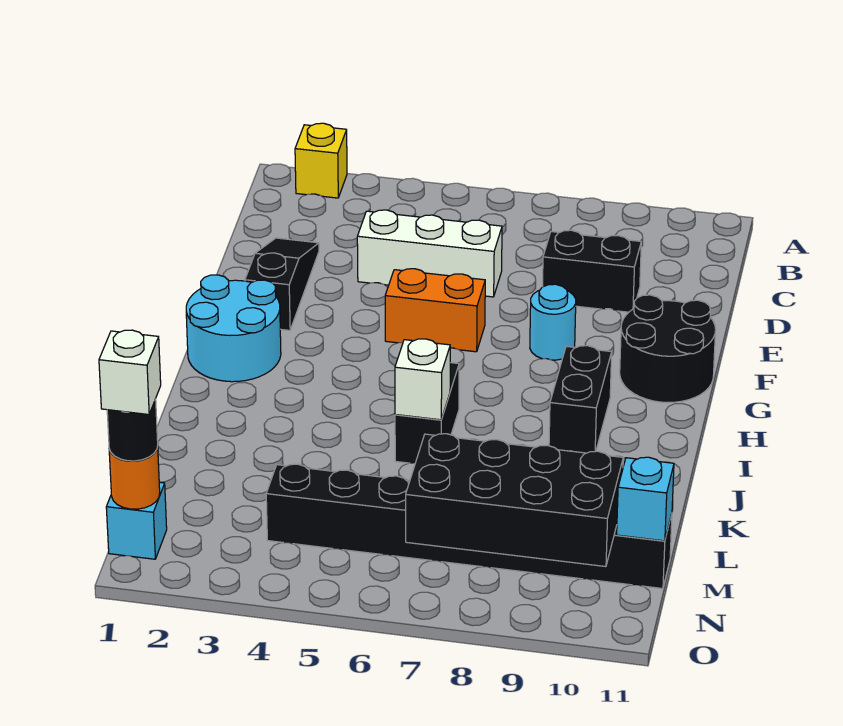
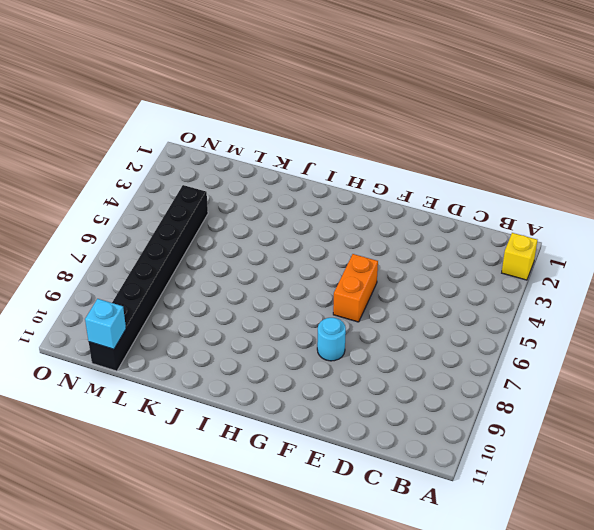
none -> black slope D2:F2 level 1 top F
none -> white brick D4:D6 level 1
none -> black brick D8:D9 level 1

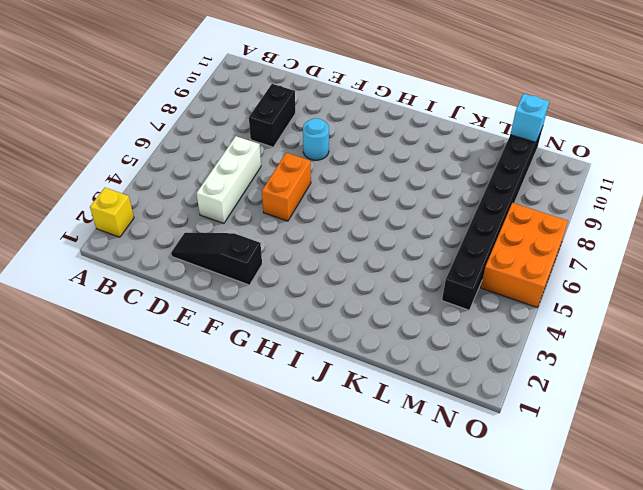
orange brick N5:O7 level 1 -> none
none -> black round brick F10:G11 level 1
none -> cyan round brick G1:H2 level 1
none -> black brick H9:I9 level 1

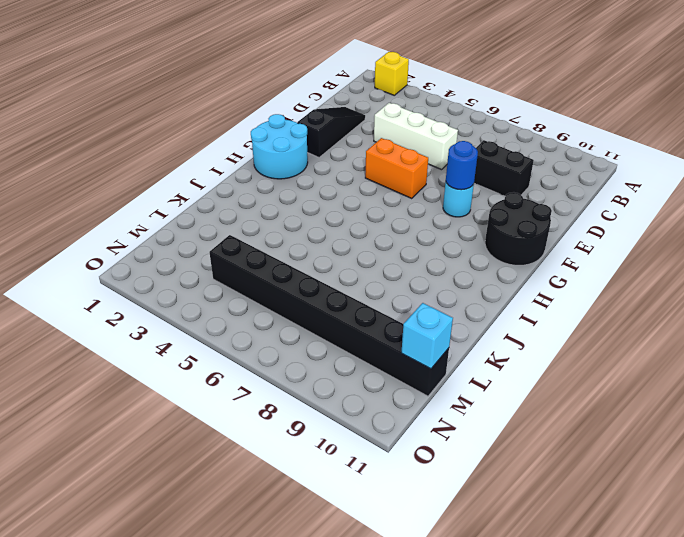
blue round brick F8 level 2 -> none
none -> black brick H9:I9 level 1
none -> black brick I6:J6 level 1
none -> cyan brick N1 level 1

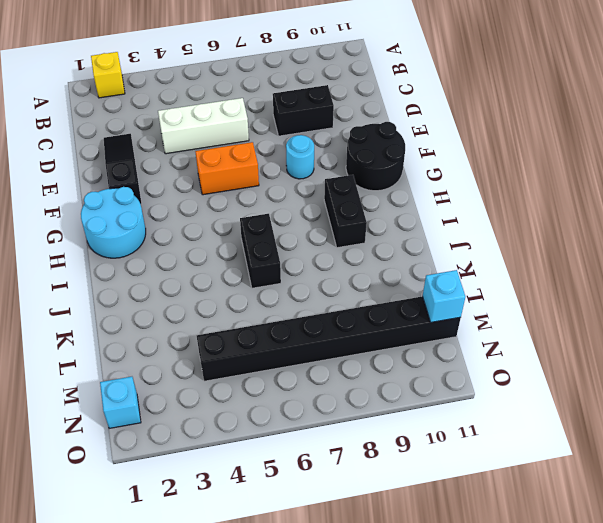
none -> white brick J6 level 2
none -> black brick M7:N10 level 2
none -> orange round brick N1 level 2

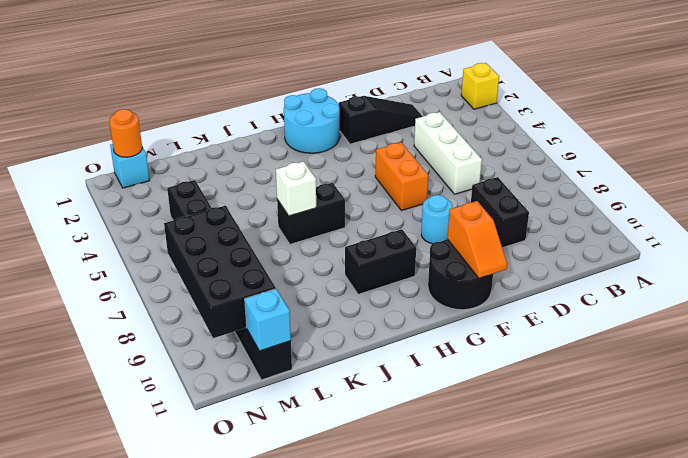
orange slope F10:F11 level 2 top 10 -> none
none -> black round brick N1 level 3
none -> white brick N1 level 4

